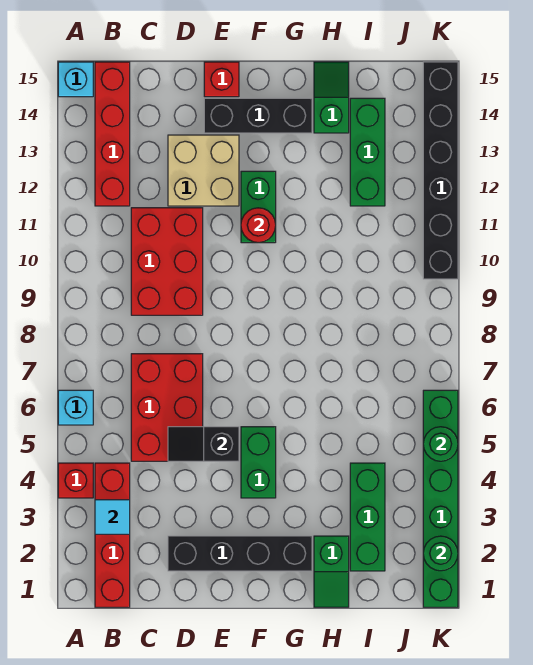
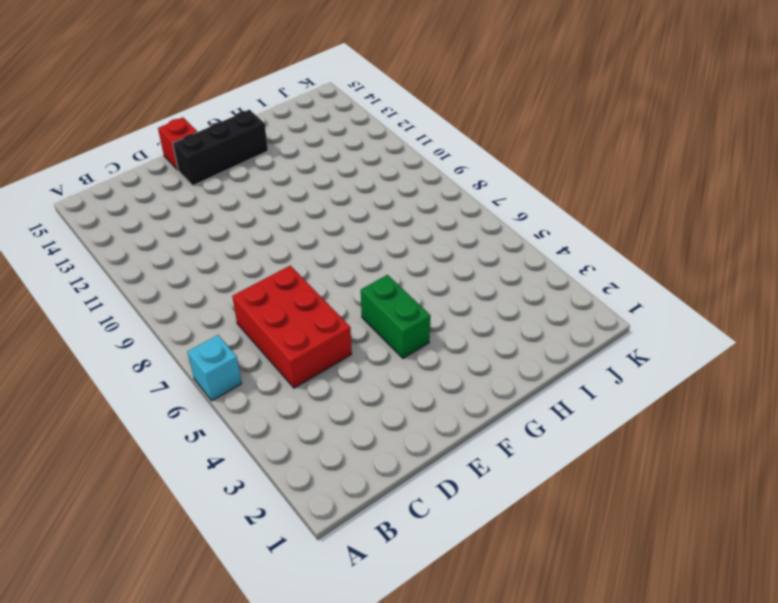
none -> red brick A4 level 1
none -> cyan brick A15 level 1
none -> red brick B1:B4 level 1

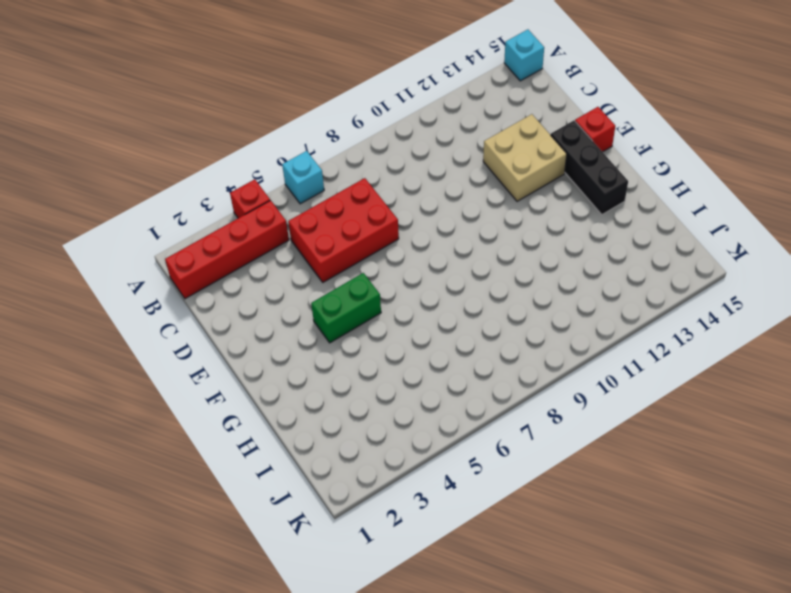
none -> red brick B12:B15 level 1
none -> red brick C9:D11 level 1
none -> black brick D2:G2 level 1

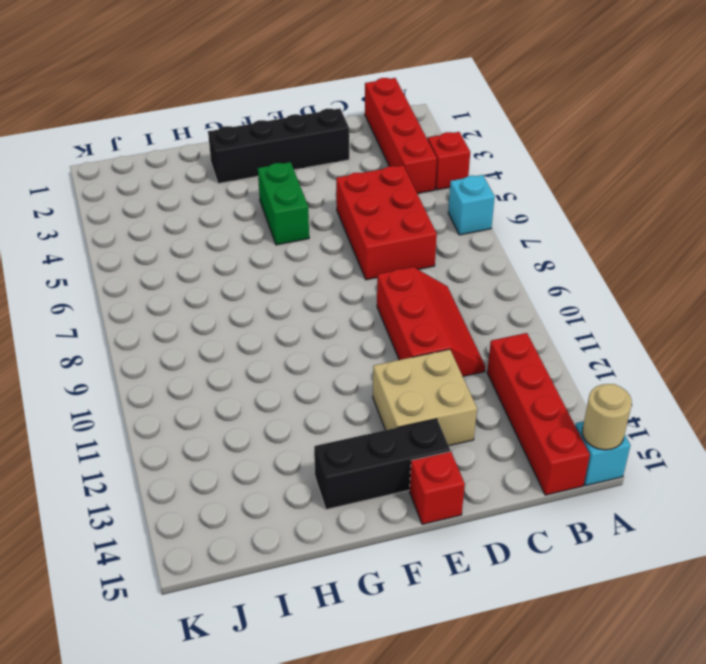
tan round brick A15 level 2 -> none
red slope C9:D11 level 1 top D -> red brick C9:D11 level 1
none -> green brick F11:F12 level 1
none -> green slope H1:H2 level 1 top 2
none -> green slope H14:H15 level 1 top 14

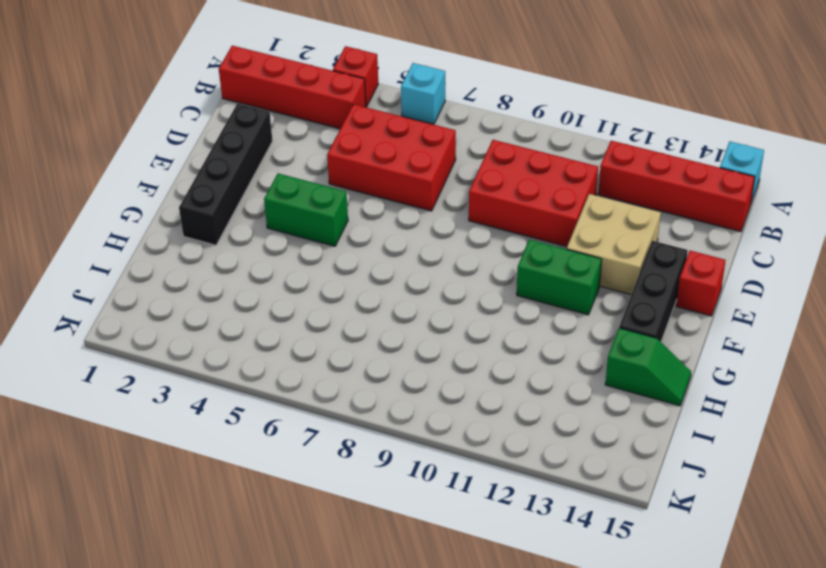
none -> green slope H1:H2 level 1 top 2
none -> green brick I2:I4 level 1
none -> green brick I12:I14 level 1

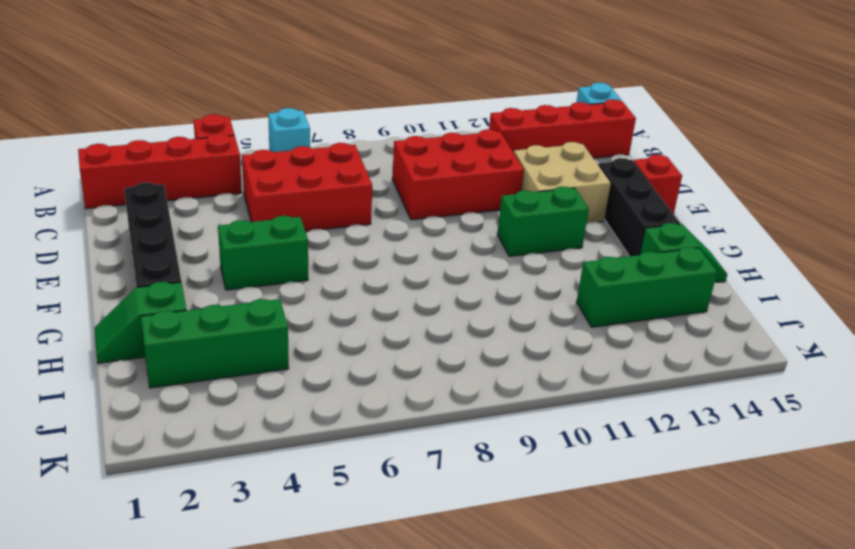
none -> green brick K1:K6 level 1
none -> black brick K10:K15 level 1
none -> cyan tile B3 level 2

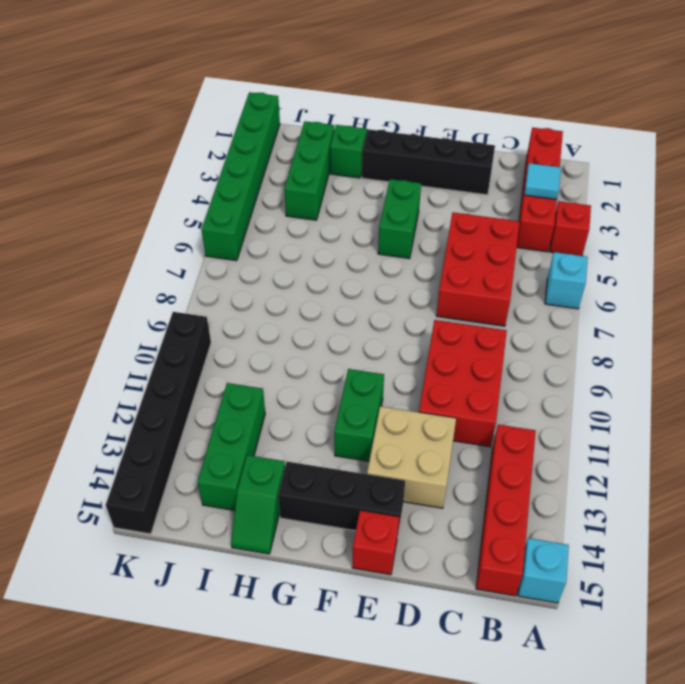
none -> black slope D5:E5 level 2 top E
none -> red round brick F11 level 2
none -> green round brick K2 level 2

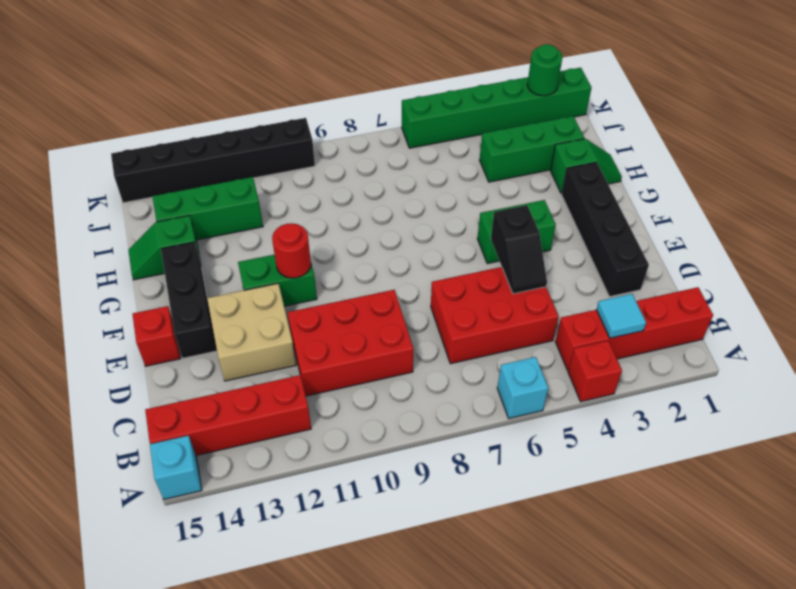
none -> green round brick K5 level 2

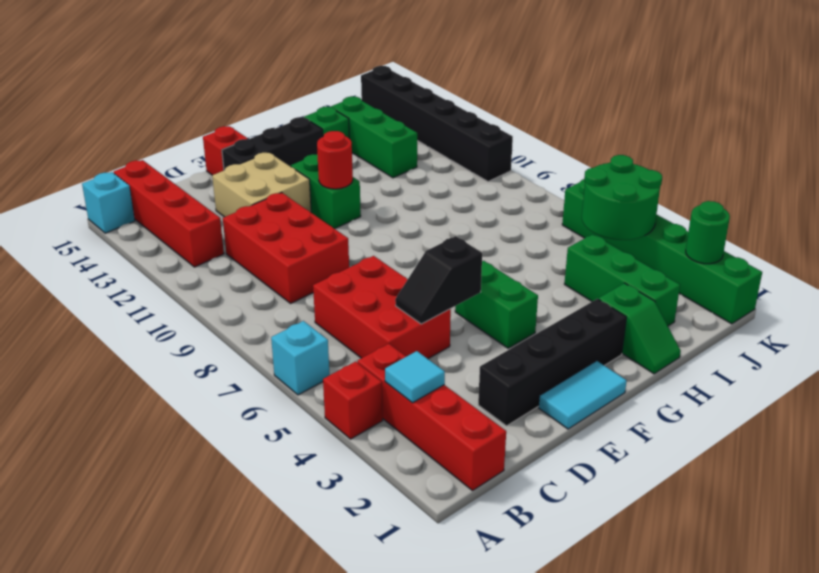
cyan tile E1:F1 level 1 -> none
green round brick J4:K5 level 2 -> green round brick K5 level 2

